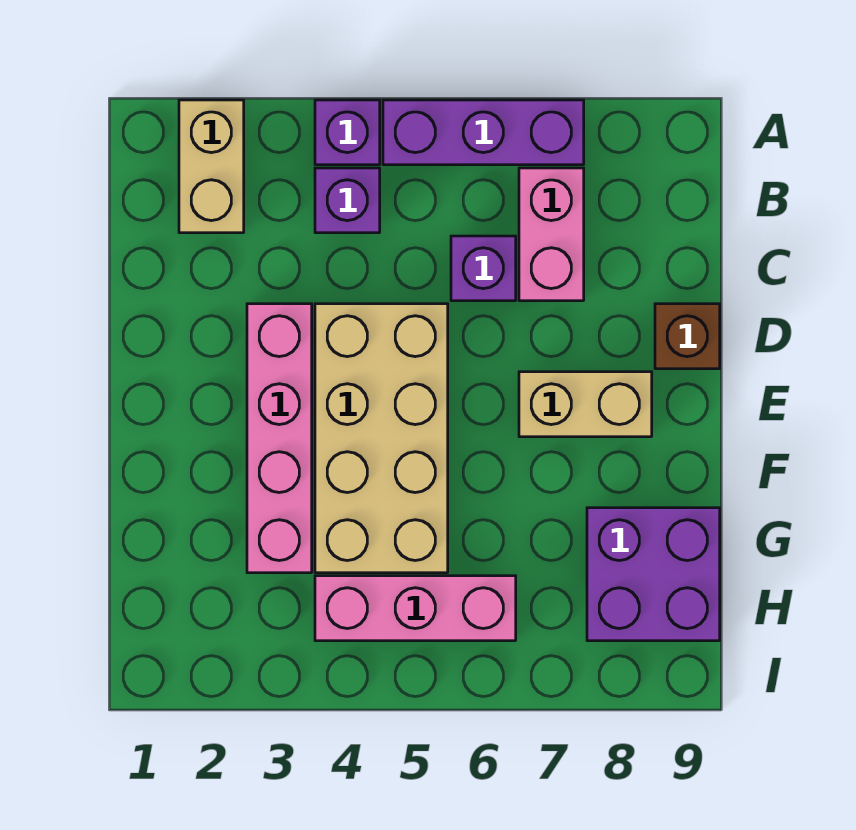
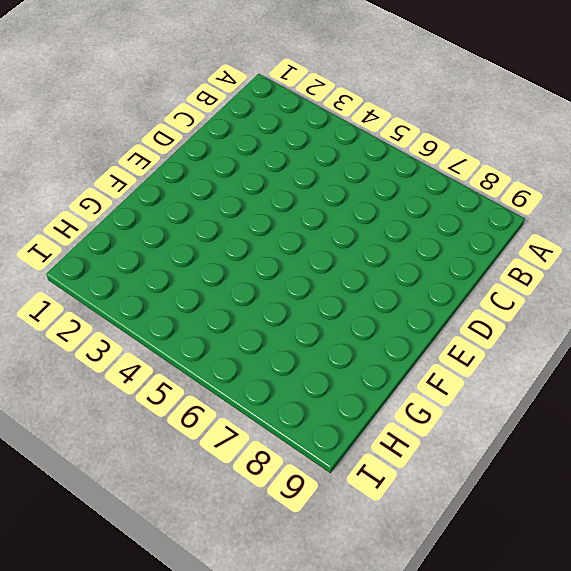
none -> tan brick A2:B2 level 1
none -> purple brick A4 level 1
none -> purple brick A5:A7 level 1

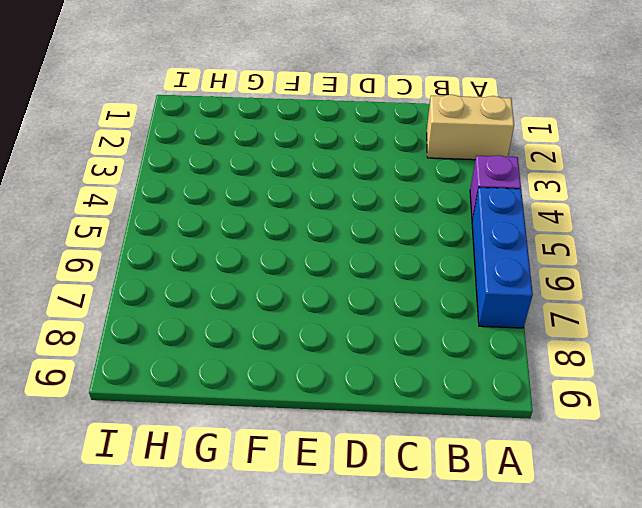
blue brick A5:A7 level 1 -> purple brick A5:A7 level 1
none -> purple brick B4 level 1
none -> pink brick B7:C7 level 1
none -> purple brick C6 level 1

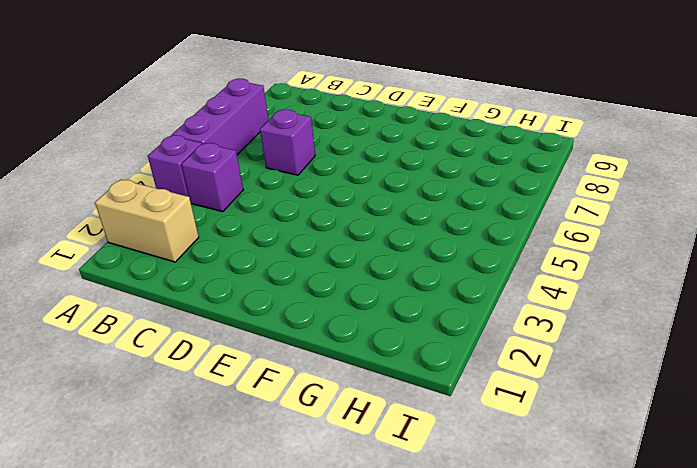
none -> pink brick B7:C7 level 1
none -> pink brick D3:G3 level 1
none -> tan brick D4:G5 level 1

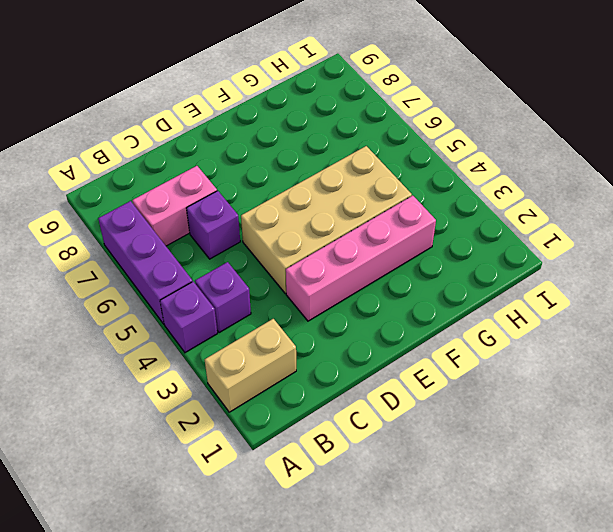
none -> brown brick D9 level 1
none -> tan brick E7:E8 level 1
none -> purple brick G8:H9 level 1

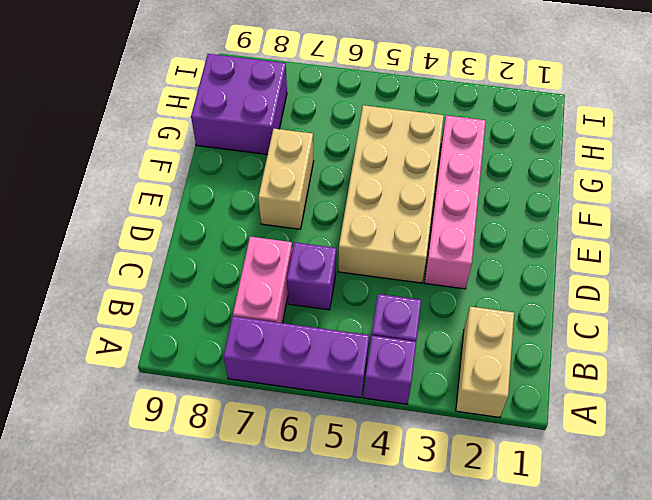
tan brick E7:F7 level 1 -> tan brick E7:E8 level 1
none -> brown brick D9 level 1
none -> pink brick H4:H6 level 1

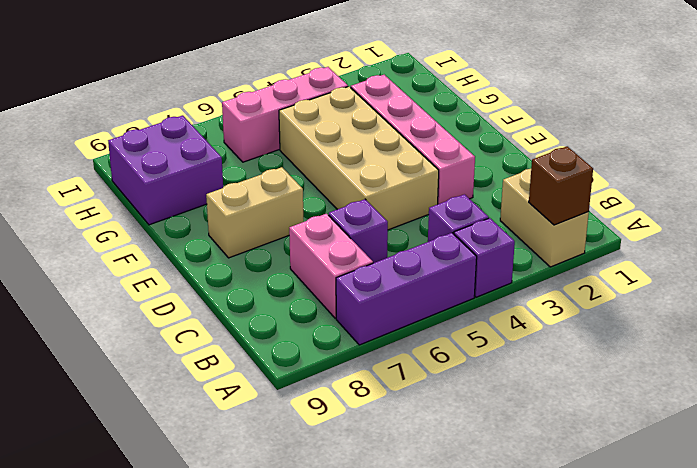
brown brick A2 level 2 -> brown brick D9 level 1

